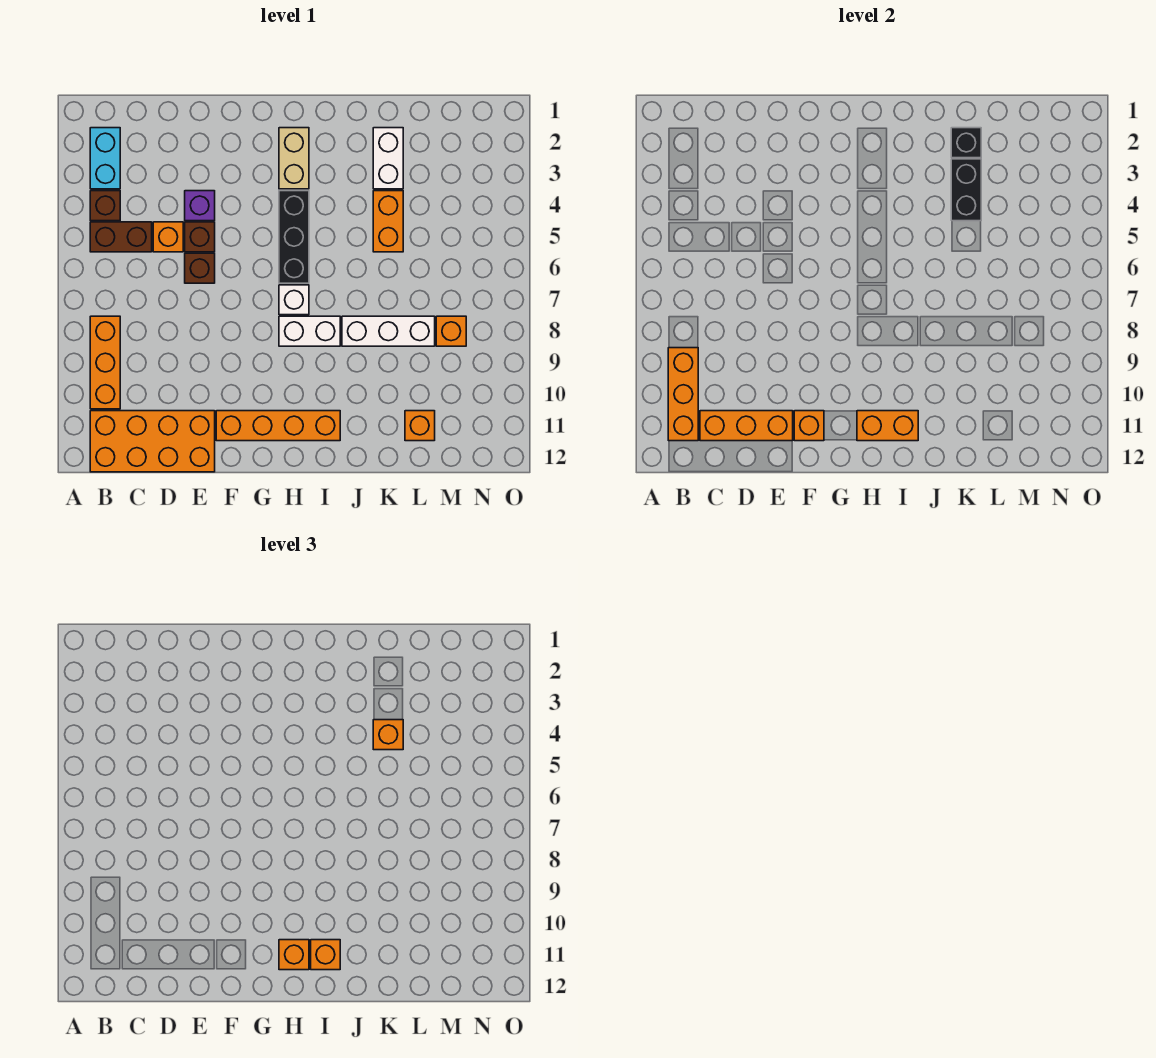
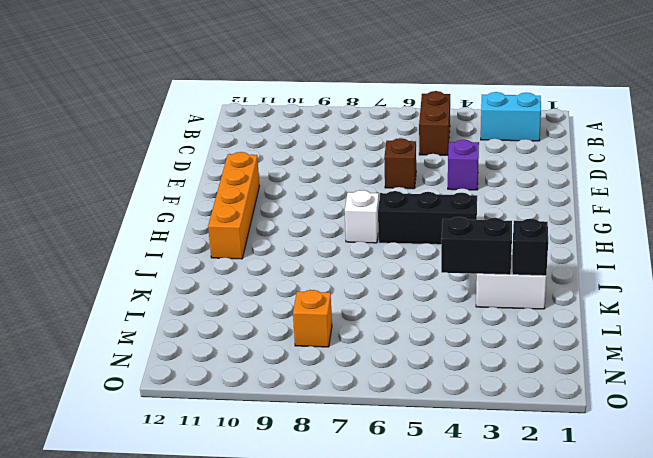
none -> brown brick B4 level 1
none -> orange brick B8:B10 level 1
none -> orange brick B11:E12 level 1

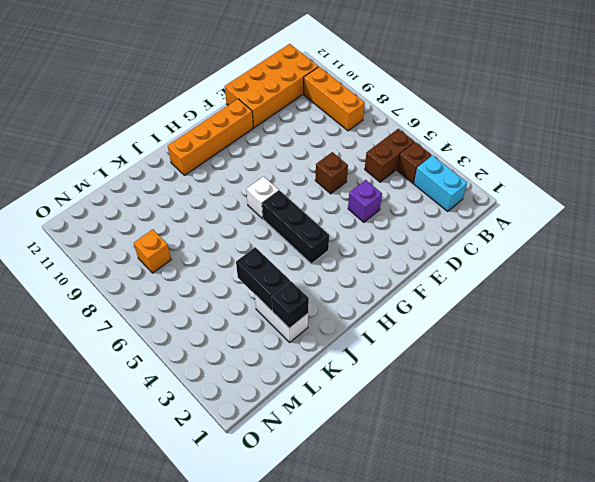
none -> orange brick D5 level 1
none -> brown brick E5 level 1
none -> tan brick H2:H3 level 1

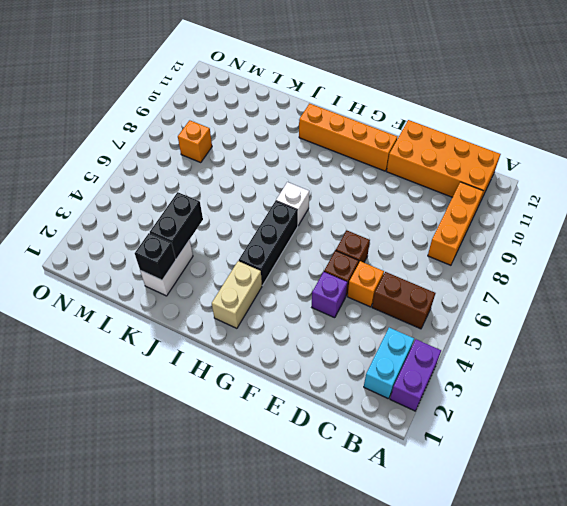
purple brick A2:A3 level 1 -> none
none -> brown brick B4 level 1
none -> white brick H8:I8 level 1
none -> white brick J8:L8 level 1

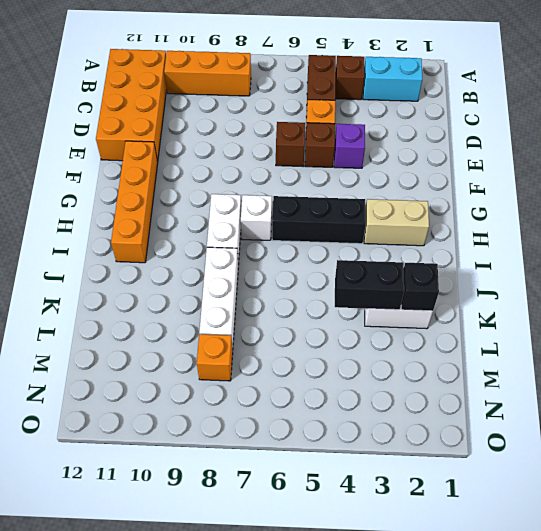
none -> orange brick K4:K5 level 1
none -> orange brick L11 level 1
none -> orange brick B9:B11 level 2

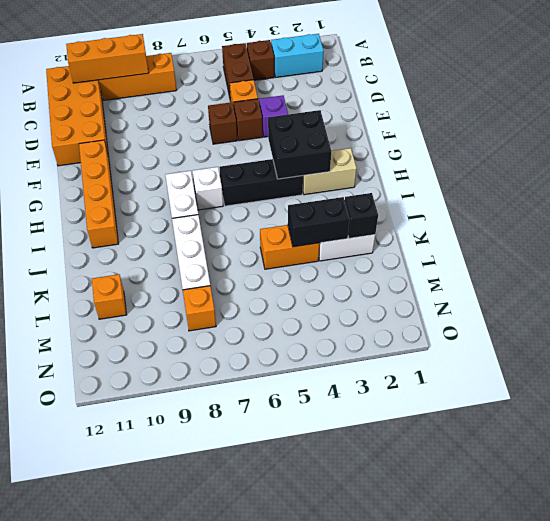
black brick G3:H4 level 2 -> none
none -> orange brick C11:E11 level 2
none -> orange brick F11 level 2
none -> orange brick H11:I11 level 2

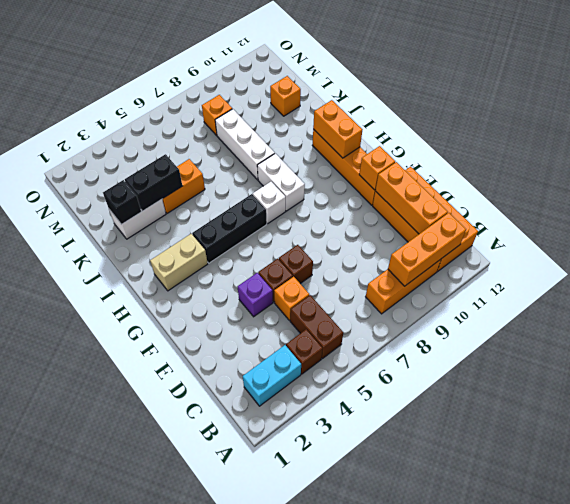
none -> orange brick H11 level 3
none -> orange brick I11 level 3
none -> orange brick K4 level 3

